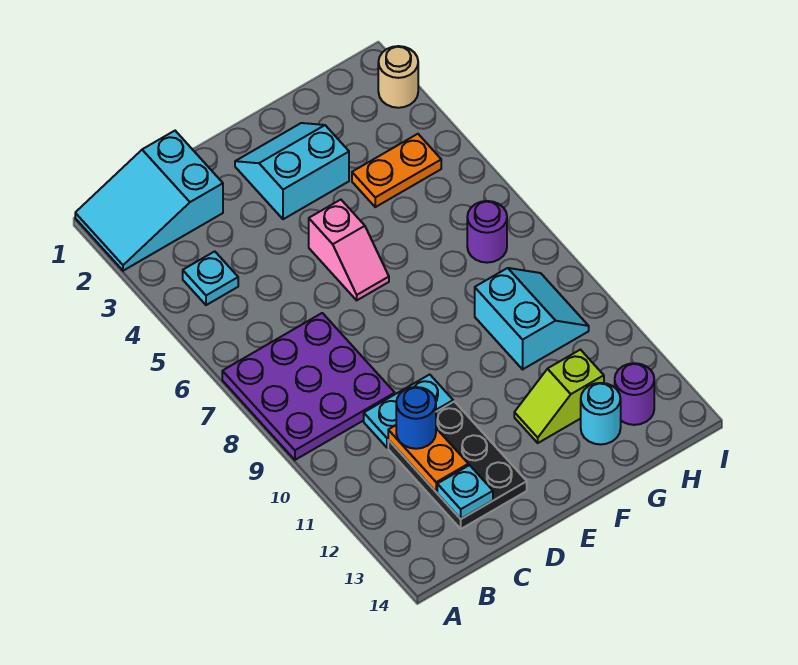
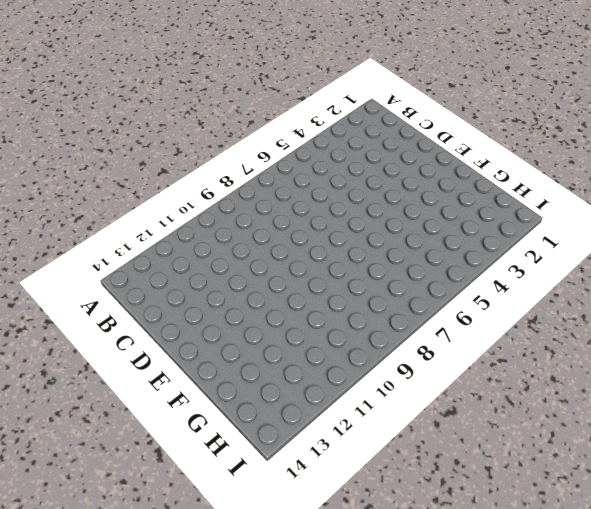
none -> cyan slope A1:C2 level 1 top C
none -> purple plate A7:C9 level 1
none -> cyan plate B4 level 1

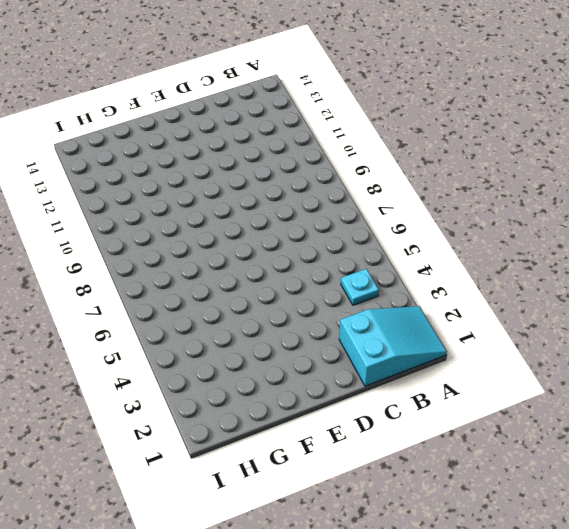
none -> purple plate A7:C9 level 1
none -> cyan plate C10:D10 level 1
none -> black plate C11:D13 level 1

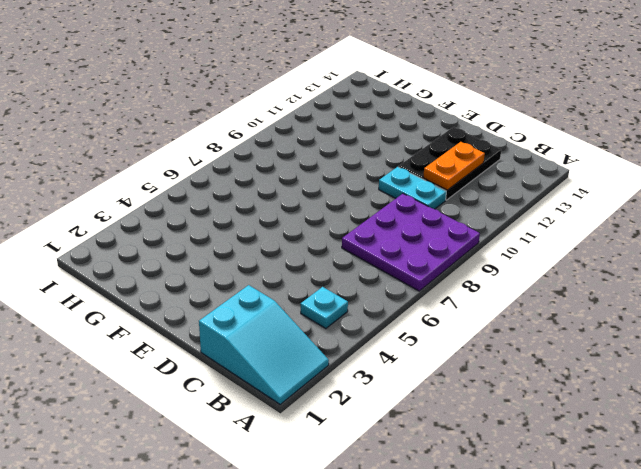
none -> cyan slope E2:F3 level 1 top 3
none -> pink slope E5:E6 level 1 top 5
none -> lime slope F12:G12 level 1 top G

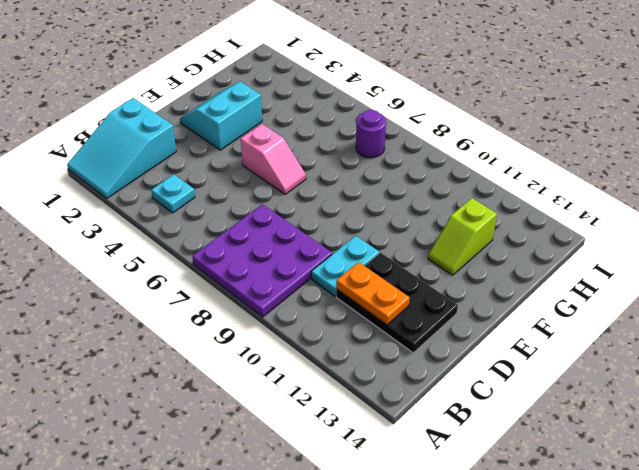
none -> orange plate G4:H4 level 1
none -> cyan slope G9:H10 level 1 top G
none -> cyan round brick G13 level 1

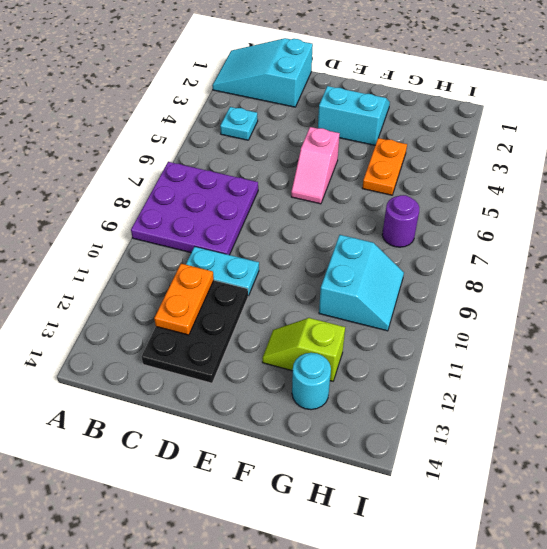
orange plate G4:G5 level 1 -> orange plate G4:H4 level 1
none -> purple round brick H13 level 1
none -> tan round brick I2 level 1
none -> cyan plate C13 level 2

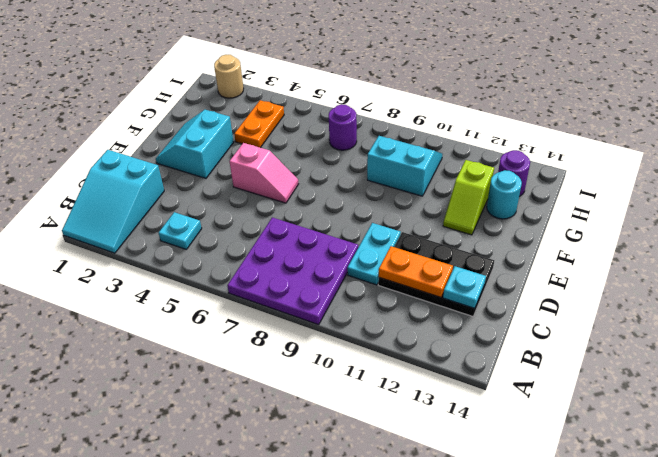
none -> blue round brick C11 level 3

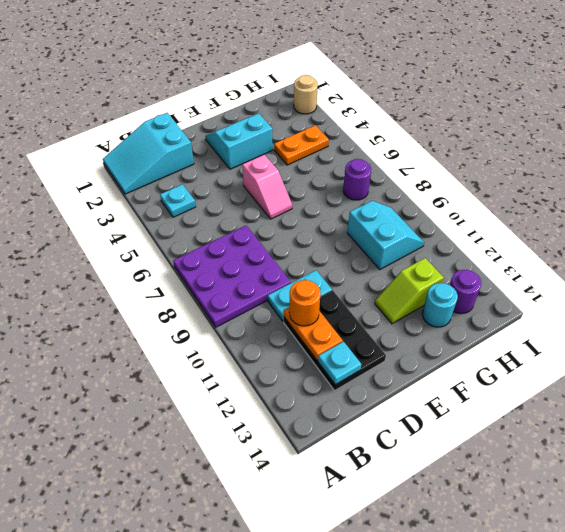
orange round brick C11 level 3 -> blue round brick C11 level 3

